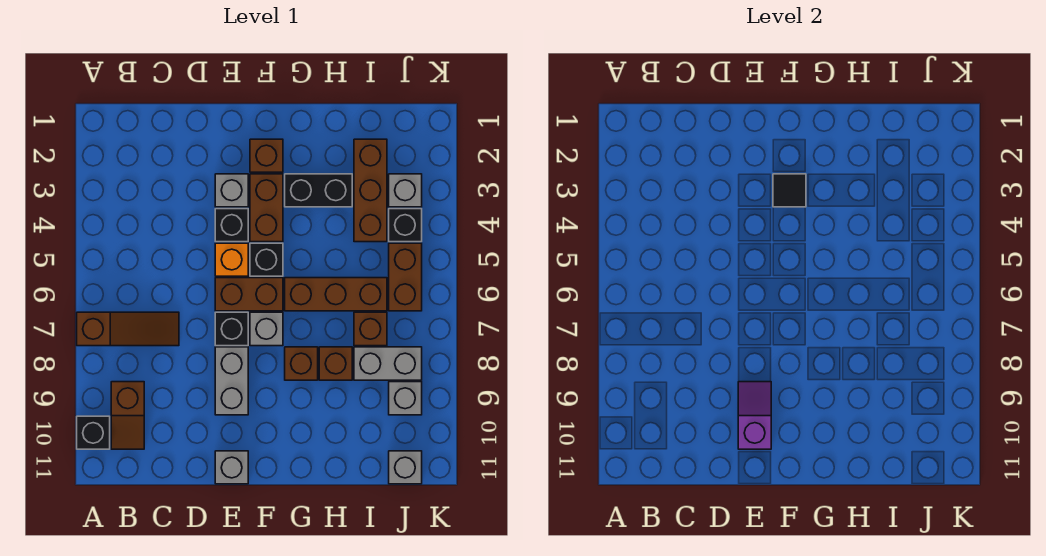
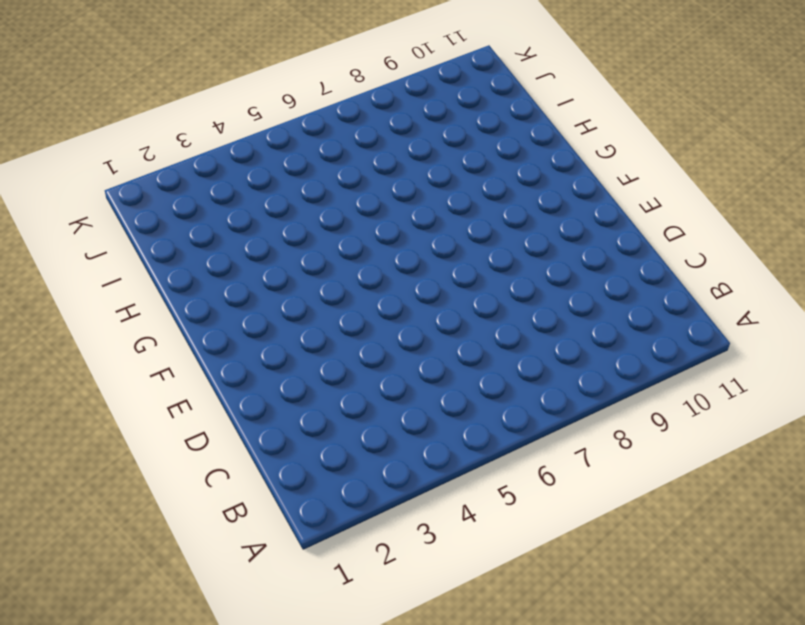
none -> brown slope A7:C7 level 1 top A
none -> black brick A10 level 1
none -> brown slope B9:B10 level 1 top 9

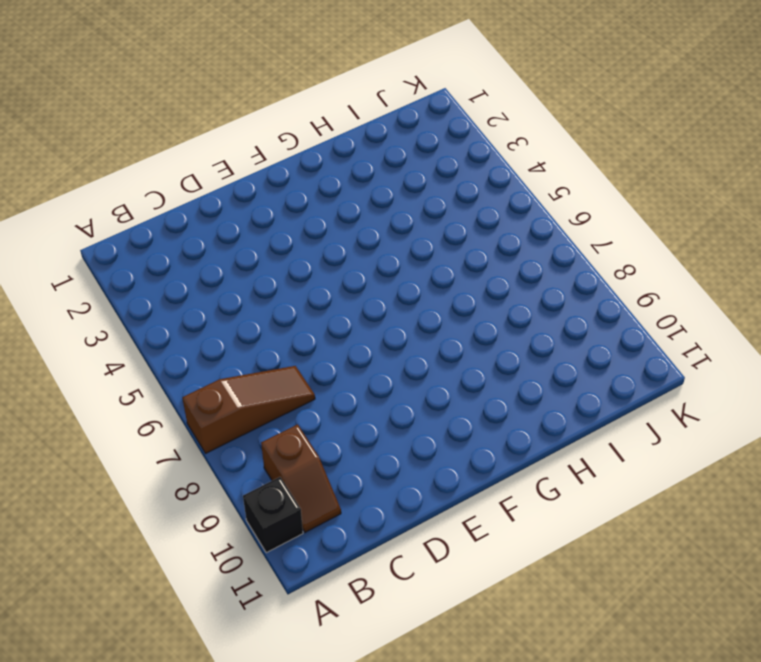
none -> grey brick E3 level 1
none -> black brick E4 level 1
none -> orange brick E5 level 1

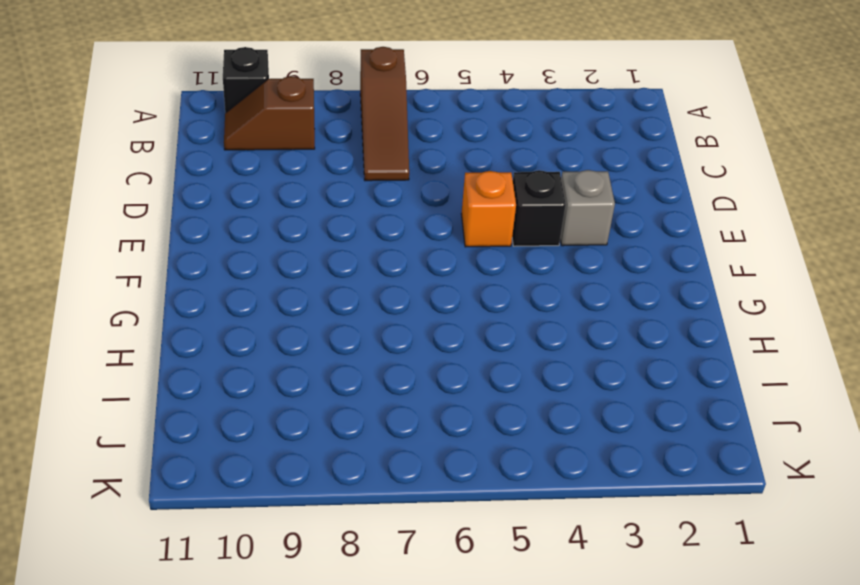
none -> brown brick E6:F6 level 1
none -> black brick E7 level 1
none -> grey brick E8:E9 level 1

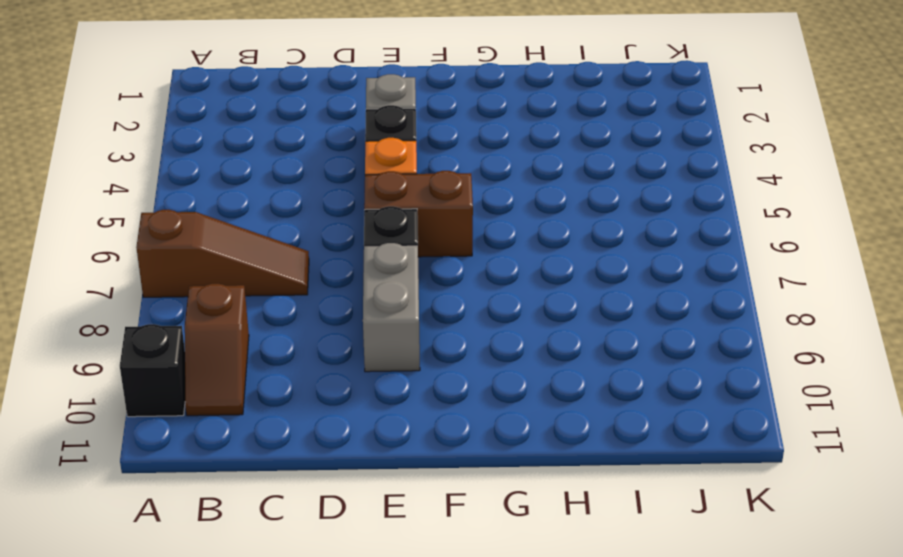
none -> grey brick E11 level 1
none -> brown brick F2 level 1
none -> brown brick F3:F4 level 1

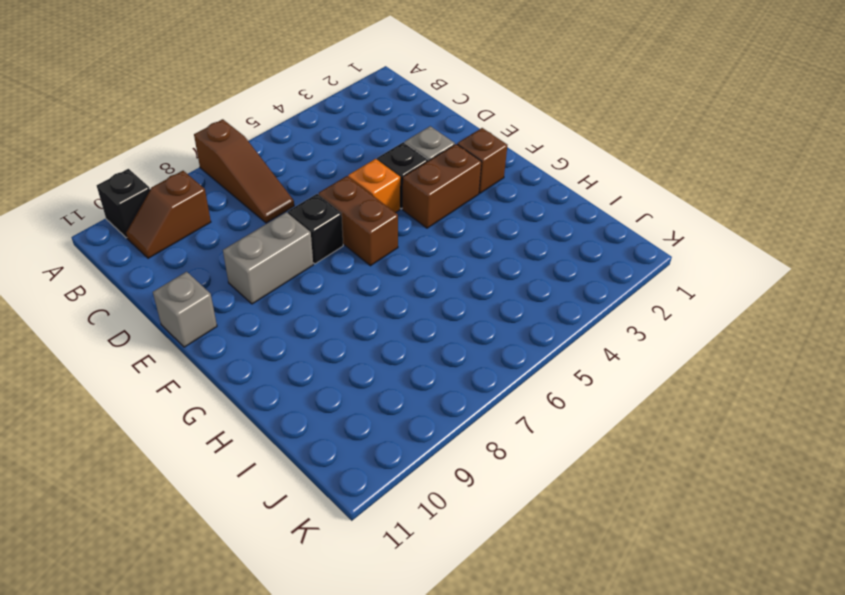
none -> black brick F5 level 1
none -> grey brick F7 level 1
none -> black brick G3:H3 level 1

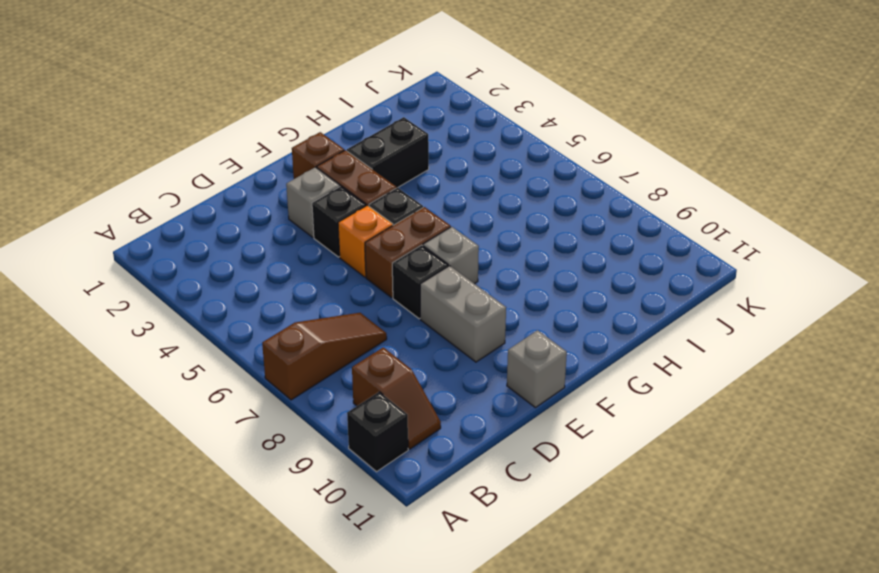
none -> brown brick G6:I6 level 1
none -> brown brick G8 level 1
none -> brown brick H8 level 1

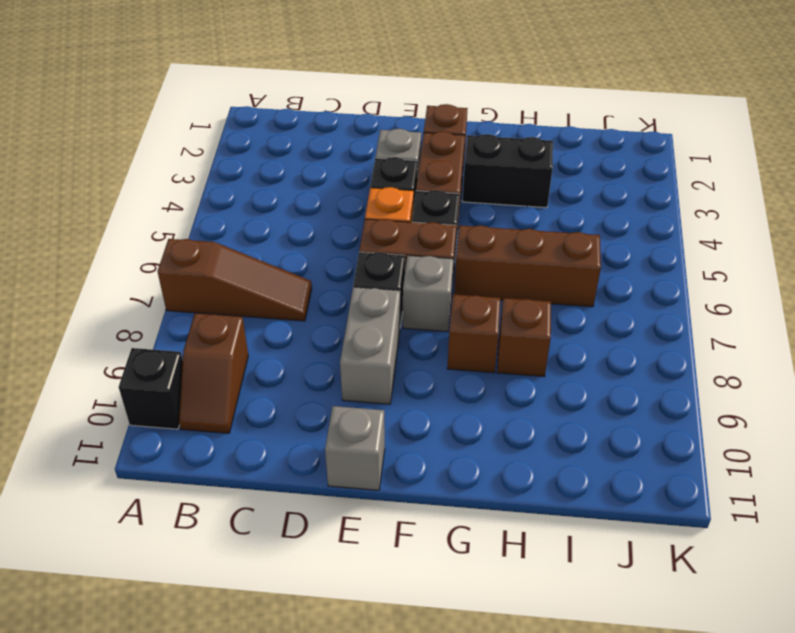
none -> brown brick I2:I4 level 1
none -> brown brick I7 level 1
none -> grey brick I8:J8 level 1

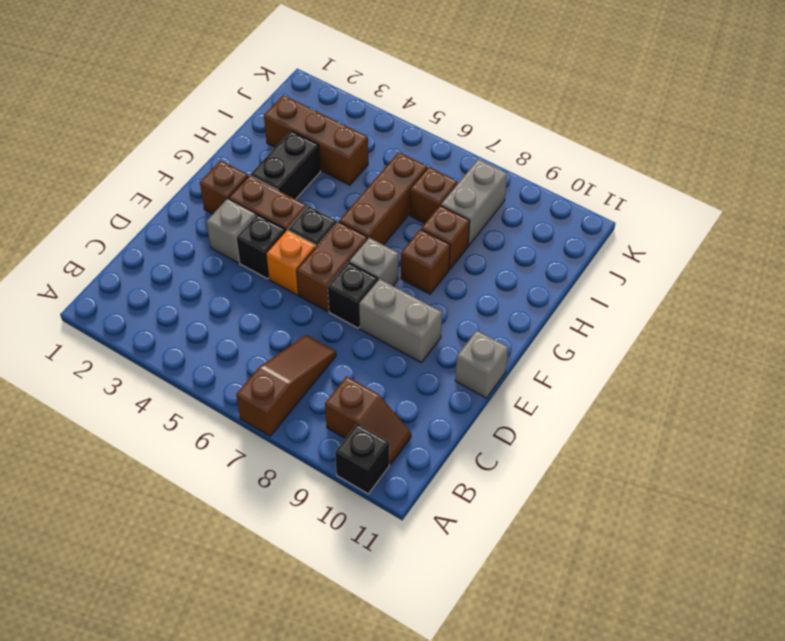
none -> grey brick J3 level 1
none -> black brick J4 level 1
none -> brown brick J5:J6 level 1

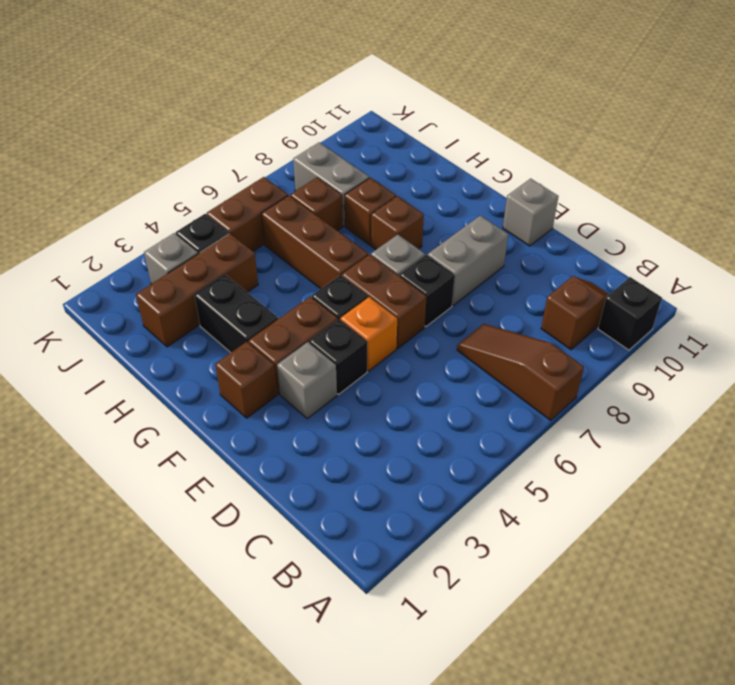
none -> grey brick J9 level 1
none -> grey brick J11 level 1
none -> purple slope E9:E10 level 2 top 10

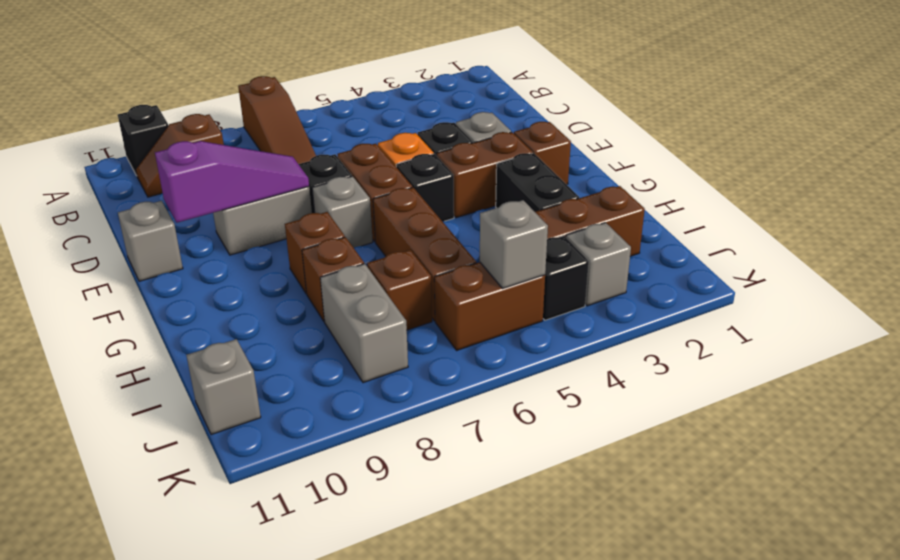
purple slope E8:E10 level 2 top 10 -> purple slope E9:E10 level 2 top 10
grey brick J5 level 2 -> grey brick J9 level 1
none -> black tile F3 level 2

